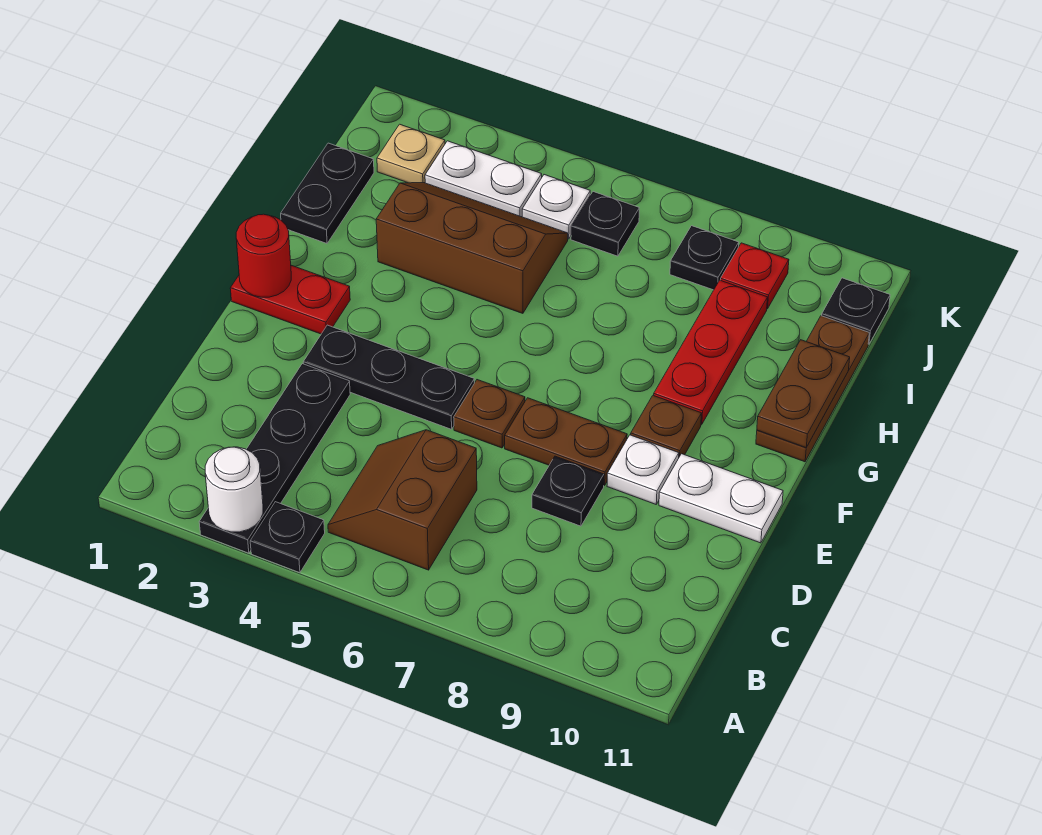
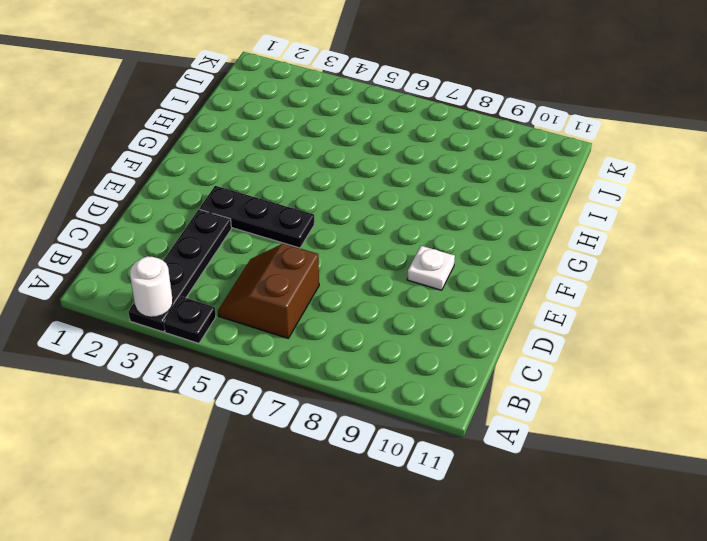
none -> black plate D8 level 1
none -> brown plate E6 level 1
none -> brown plate E7:E8 level 1

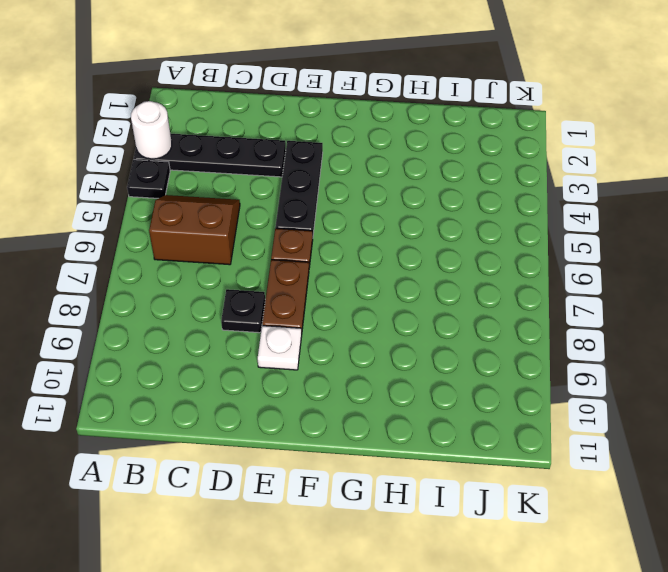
none -> white plate E10:E11 level 1
none -> red plate F1:F2 level 1
none -> brown plate F9 level 1

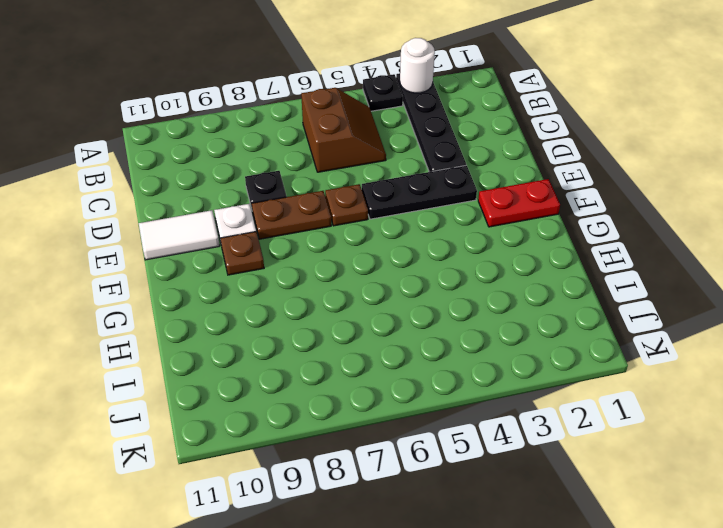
white tile E10:E11 level 1 -> white plate E10:E11 level 1
none -> red plate G9:I9 level 1
none -> brown plate G11:I11 level 1
none -> black plate H1:I1 level 1

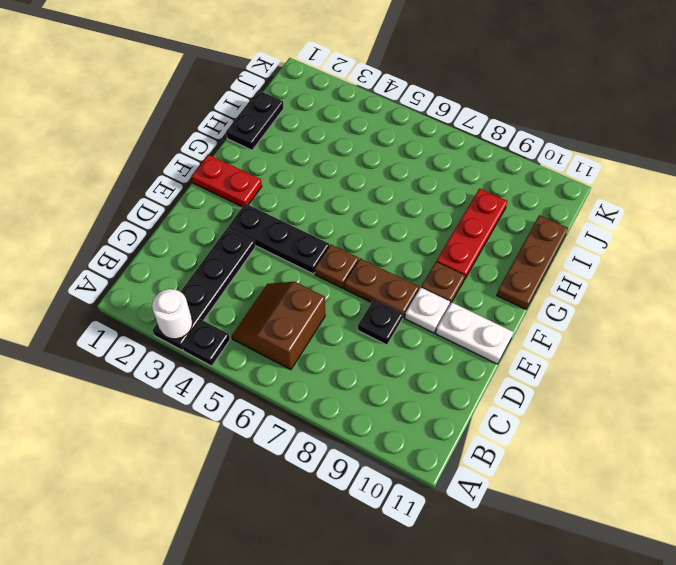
none -> brown slope H3:I5 level 1 top H
none -> tan plate J2 level 1
none -> white plate J3:J4 level 1

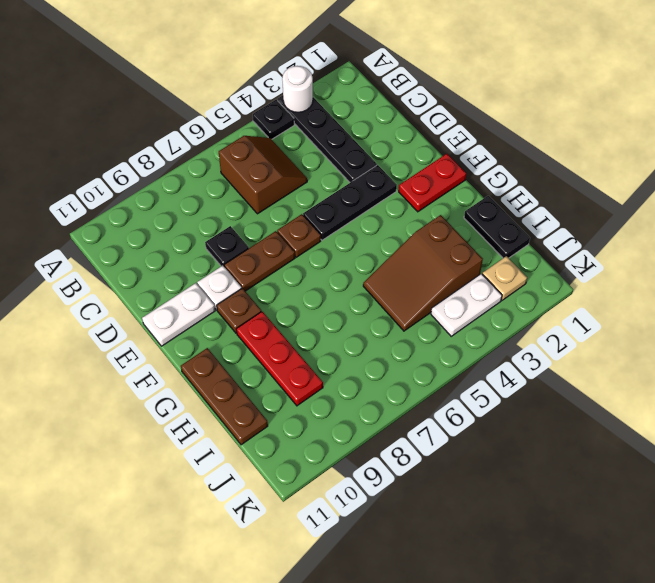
brown slope H3:I5 level 1 top 3 -> brown slope H3:I5 level 1 top H
none -> white plate J5 level 1
none -> black plate J6 level 1
none -> black plate J8 level 1

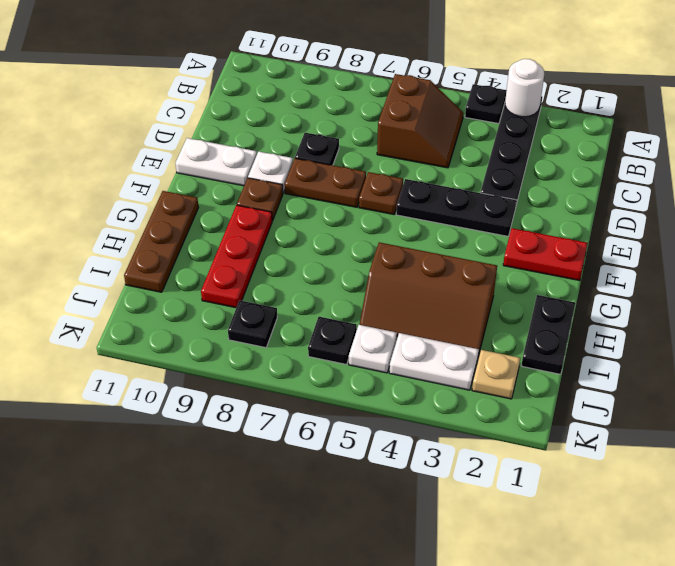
none -> red plate J9 level 1
none -> black plate J11 level 1
none -> red round brick F1 level 2

